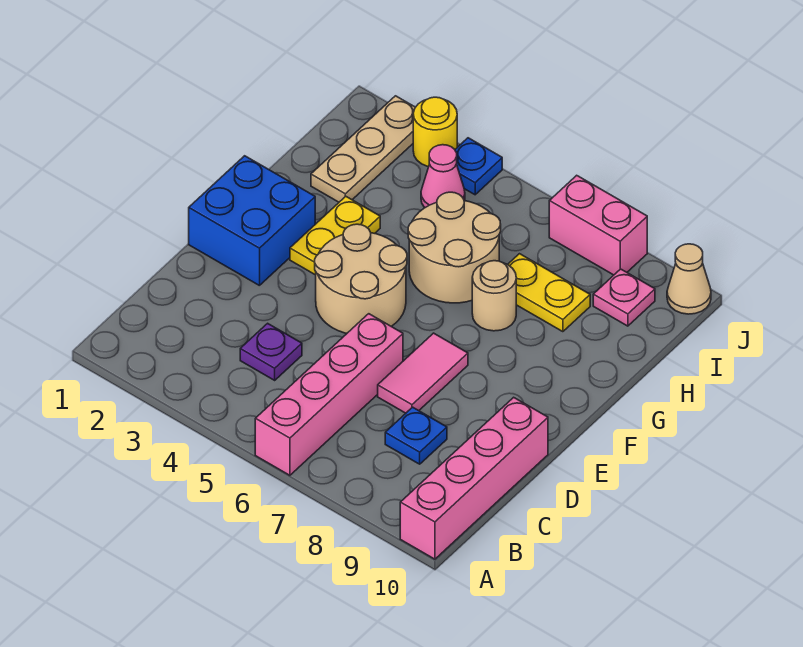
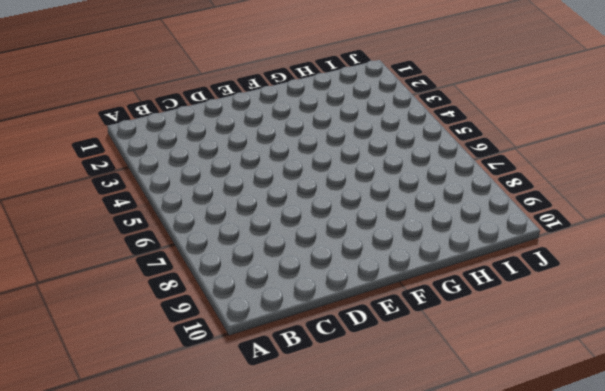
none -> pink brick A6:D6 level 1
none -> pink brick A10:D10 level 1
none -> purple plate C4 level 1

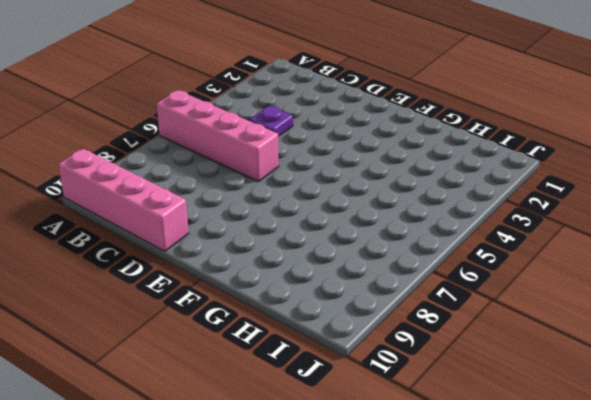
none -> blue plate C8 level 1
none -> pink tile D7:E7 level 1
none -> blue brick E1:F2 level 1

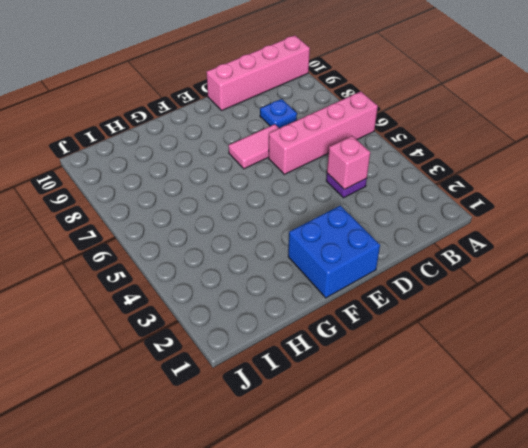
pink brick C4 level 2 -> none
none -> tan round brick E4:F5 level 1
none -> yellow plate F3:G3 level 1
none -> tan round brick G5:H6 level 1

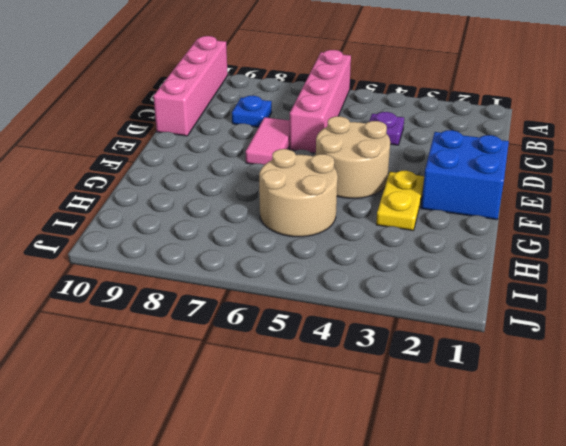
none -> tan round brick G7 level 1
none -> tan plate H2:J2 level 1
none -> yellow plate H7:H8 level 1

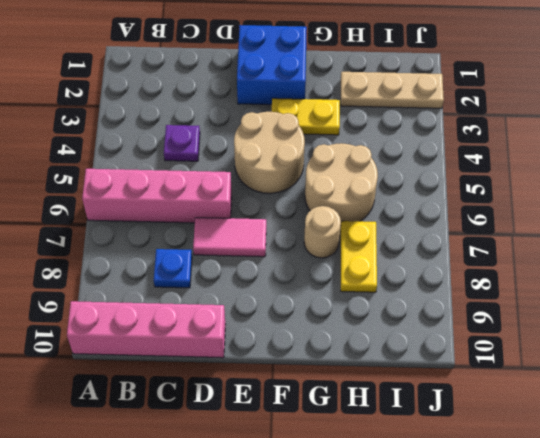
none -> pink cone I4 level 1
none -> pink plate I9 level 1
none -> yellow round brick J3 level 1

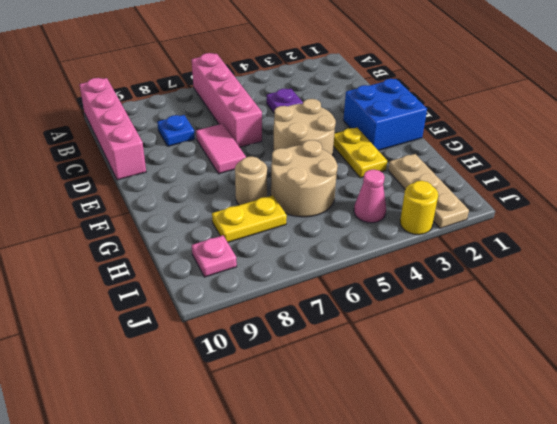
none -> blue plate J4 level 1
none -> pink brick J7:J8 level 1
none -> tan cone J10 level 1

